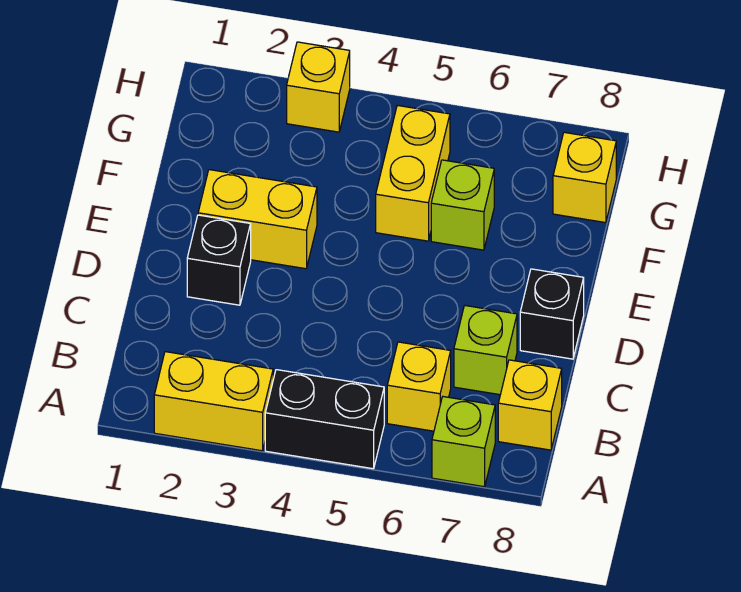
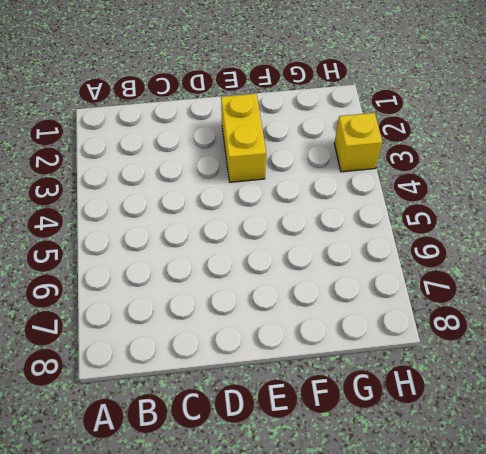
none -> yellow brick A2:A3 level 1
none -> black brick A4:A5 level 1
none -> lime brick A7 level 1

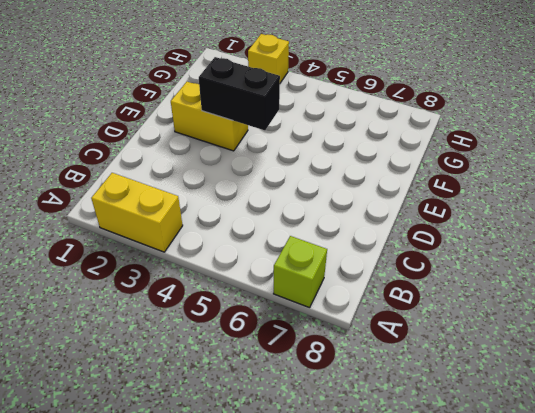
black brick E3:E4 level 2 -> black brick A4:A5 level 1
none -> yellow brick B6 level 1
none -> yellow brick B8 level 1
none -> lime brick C7 level 1

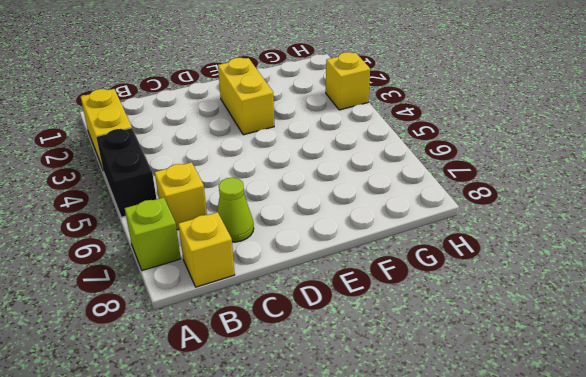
lime cone C7 level 1 -> lime brick C7 level 1
none -> black brick D2 level 1
none -> black brick D8 level 1
none -> yellow brick F5:G5 level 1

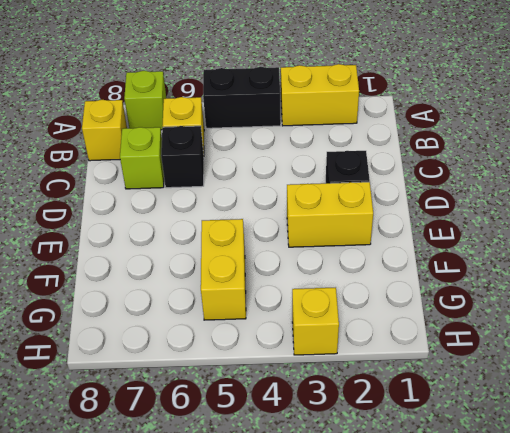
black brick C6 level 1 -> black brick D8 level 1
none -> lime brick F6 level 1
none -> yellow brick G8 level 1

